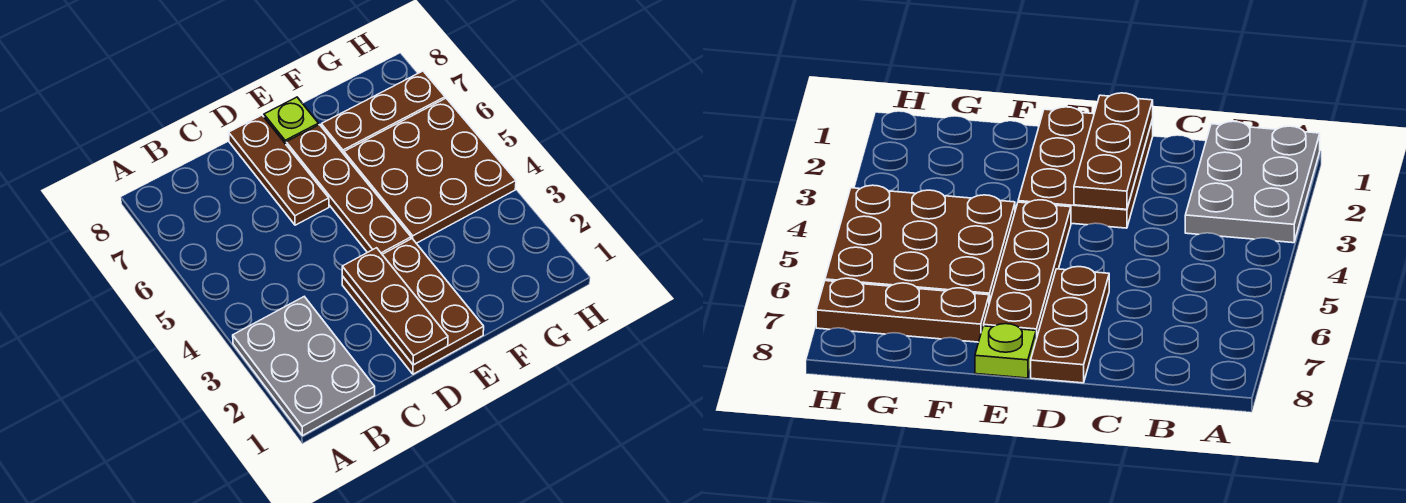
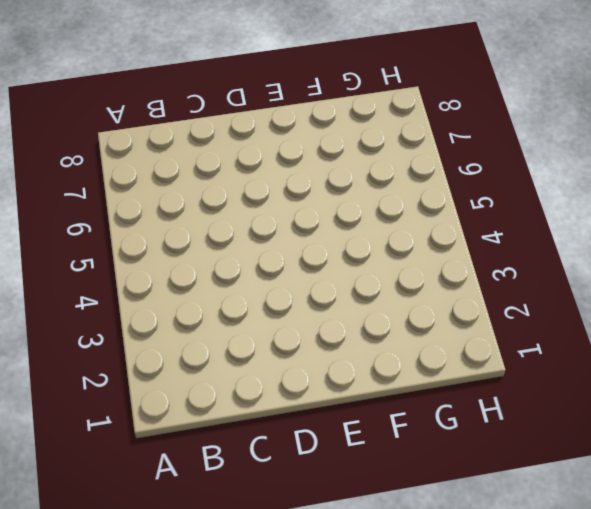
none -> grey plate A1:B3 level 1
none -> brown plate D1:E3 level 1

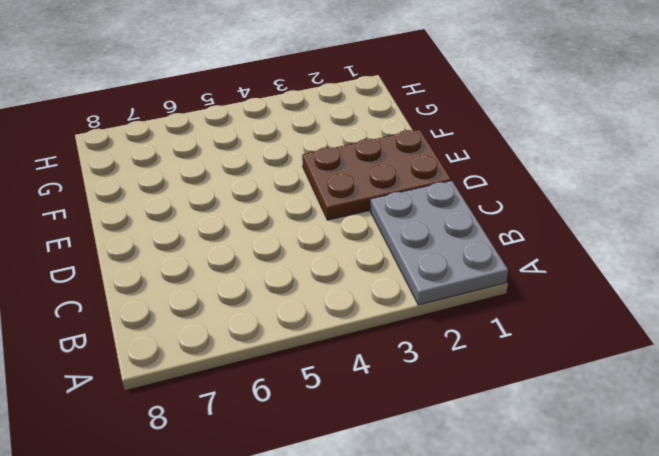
grey plate A1:C2 level 1 -> grey plate A1:B3 level 1
none -> brown plate D6:D8 level 1
none -> brown plate E4:E7 level 1

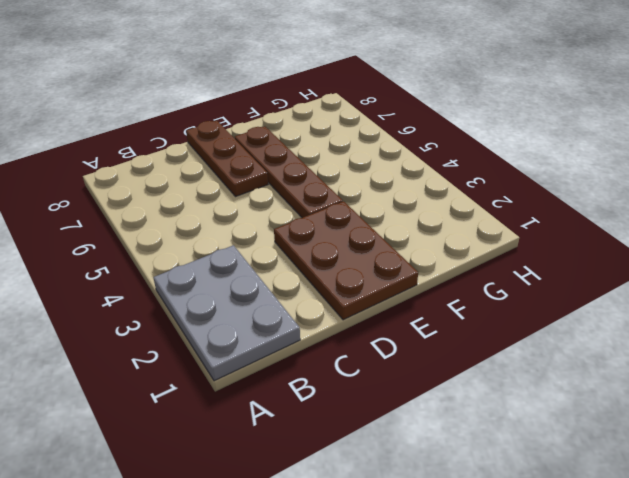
none -> lime plate E8 level 1
none -> brown plate F4:H6 level 1

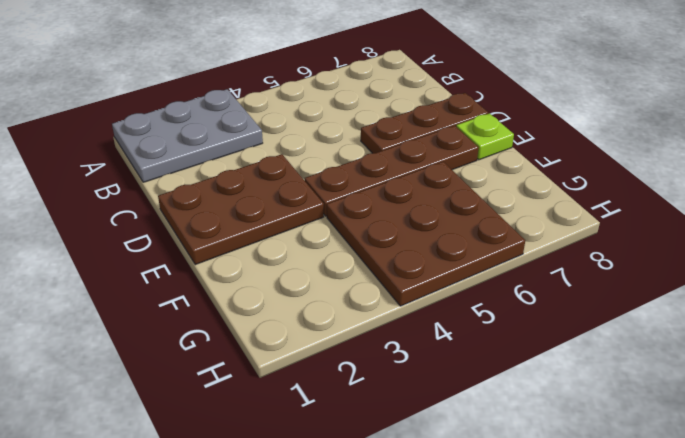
none -> brown plate F7:H7 level 1
none -> brown plate D1:D3 level 2

